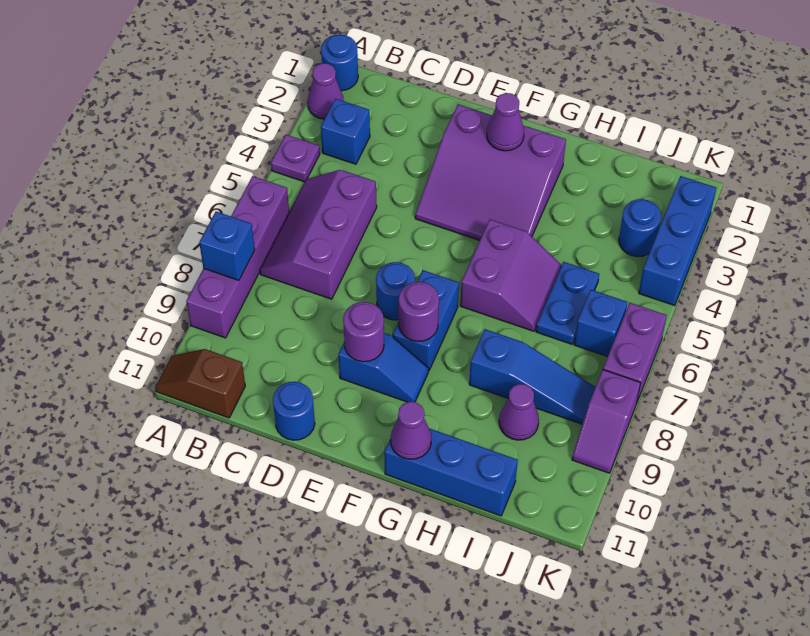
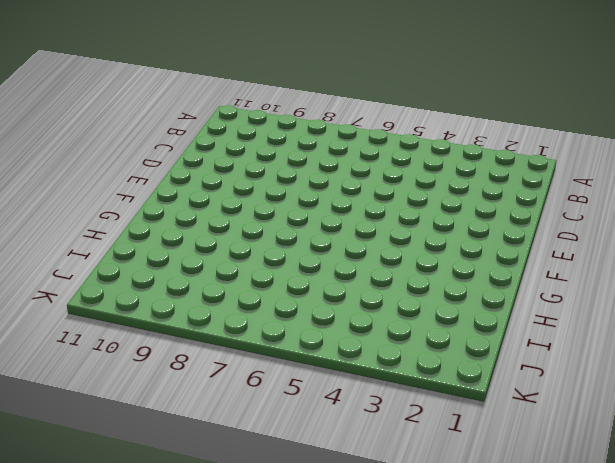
none -> blue round brick A1 level 1
none -> purple cone A2 level 1
none -> purple plate A4 level 1

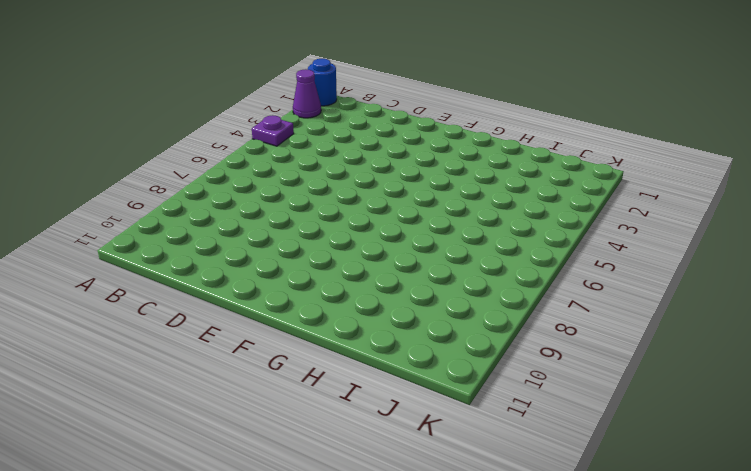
none -> purple brick A6:A9 level 1
none -> brown slope A11:B11 level 1 top B
none -> blue brick B3 level 1

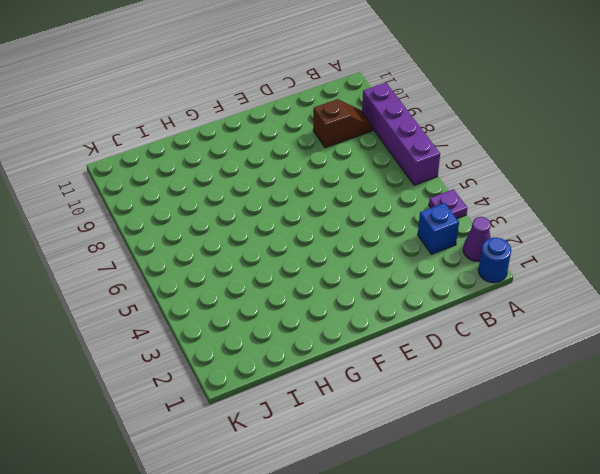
brown slope B9:C9 level 1 top C -> brown slope A11:B11 level 1 top B
none -> purple slope B5:C7 level 1 top C
none -> blue round brick D11 level 1
none -> purple slope E2:G4 level 1 top 2

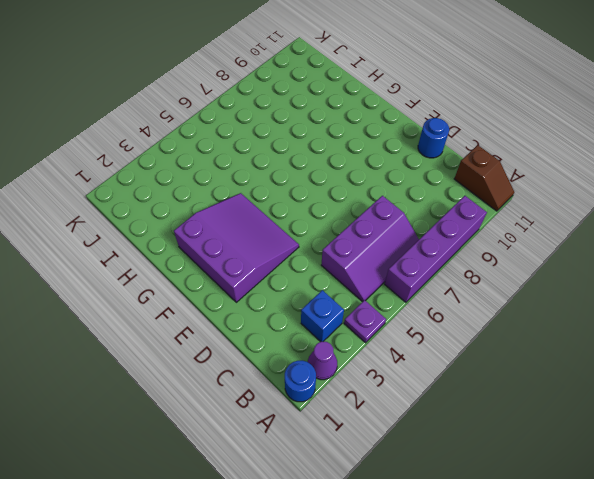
none -> blue round brick E7 level 1
none -> blue slope E9:F9 level 1 top E
none -> blue brick F7:F8 level 1

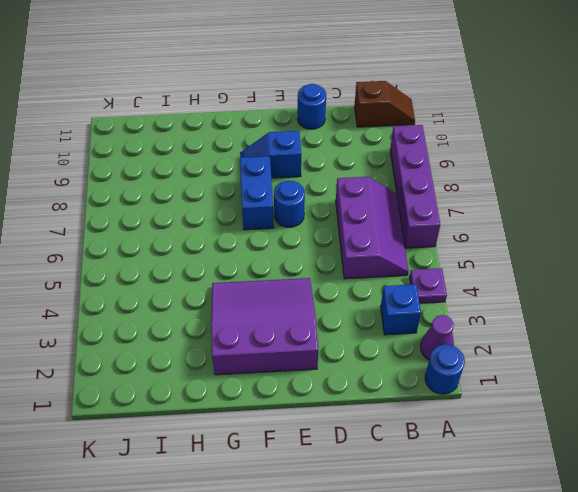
none -> purple slope G5:H6 level 1 top G
none -> blue brick G11:I11 level 1
none -> blue slope H8:J8 level 1 top H

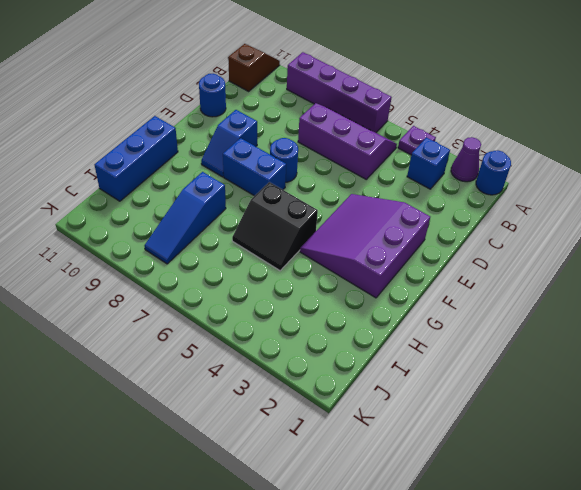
black slope G5:H6 level 1 top G -> purple slope G5:H6 level 1 top G
none -> blue plate I5:I6 level 1
none -> purple cone I9 level 1
none -> blue round brick J3 level 1

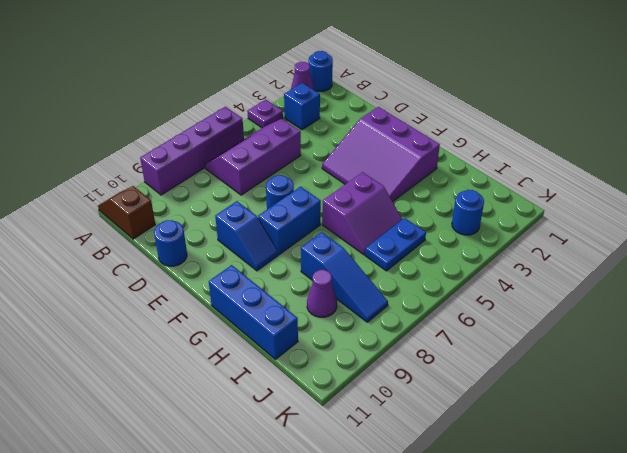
none -> blue brick J6 level 1
none -> blue brick K2:K4 level 1
none -> purple brick K6:K7 level 1

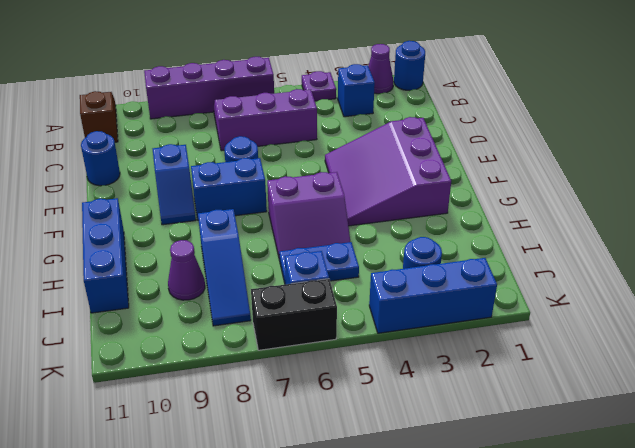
black brick K6:K7 level 1 -> purple brick K6:K7 level 1
none -> purple slope K8:K9 level 1 top 8
none -> blue brick A8 level 2
none -> purple round brick E9 level 2

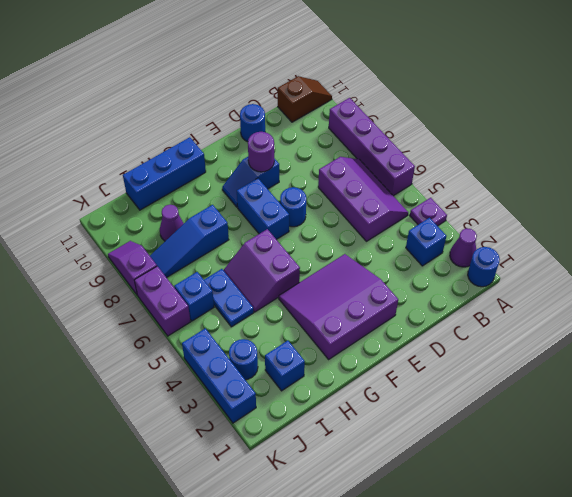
blue brick I2 level 1 -> blue brick A8 level 2
none -> purple cone F2 level 2
none -> purple round brick F8 level 2
none -> purple cone G11 level 2

